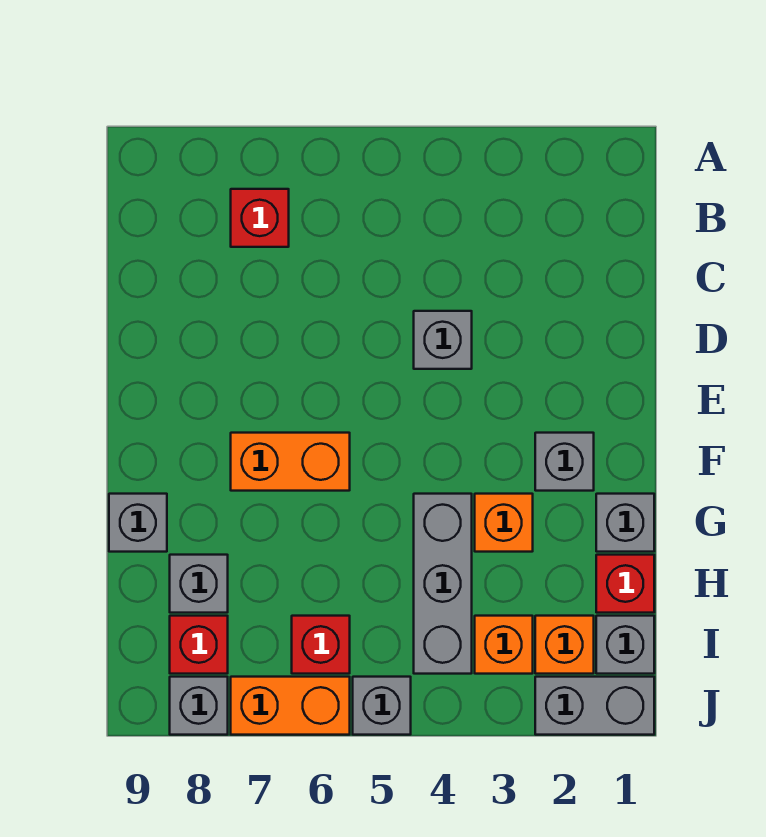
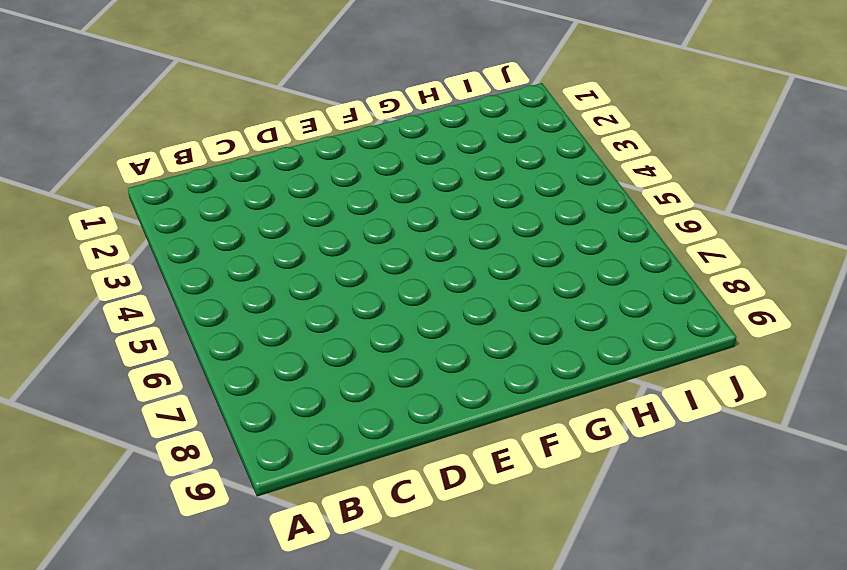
none -> red brick B7 level 1
none -> grey brick D4 level 1
none -> grey brick F2 level 1

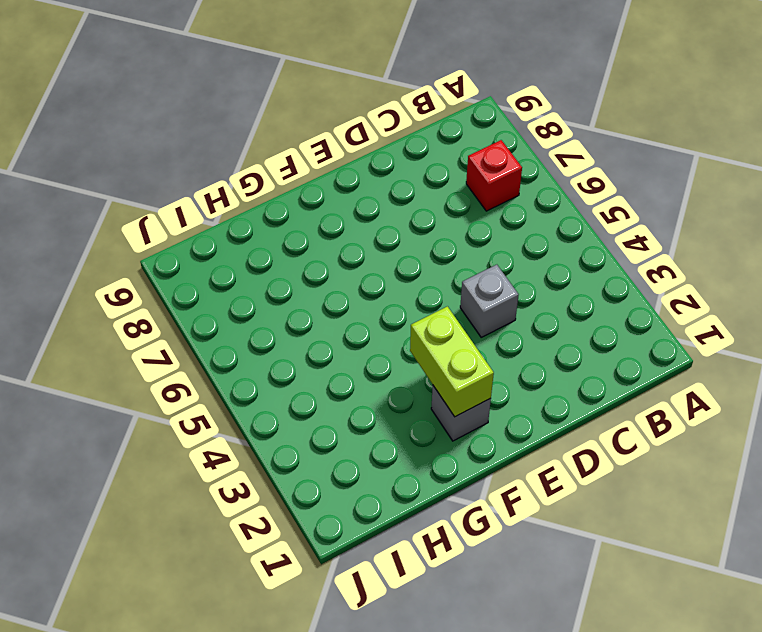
lime brick F2:F3 level 2 -> none
none -> orange brick F6:F7 level 1
none -> grey brick G1 level 1
none -> orange brick G3 level 1

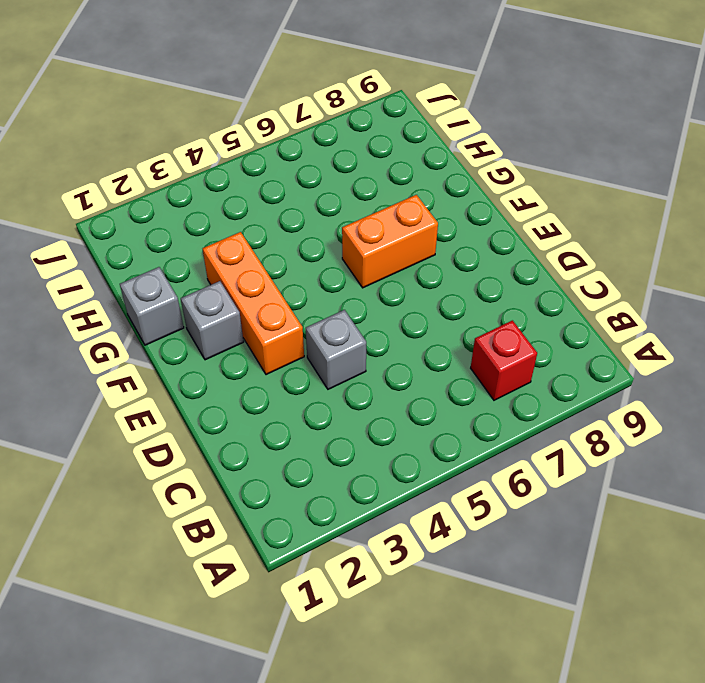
orange brick E3:G3 level 1 -> orange brick G3 level 1
none -> grey brick G4:I4 level 1
none -> grey brick G9 level 1
none -> red brick H1 level 1

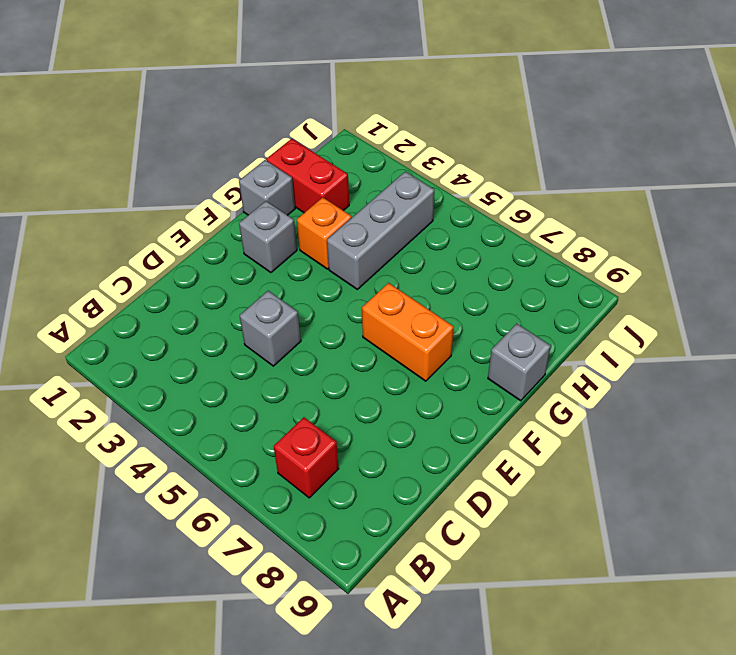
red brick H1:H2 level 1 -> red brick H1 level 1
none -> grey brick H8 level 1
none -> grey brick I1 level 1
none -> orange brick I2 level 1

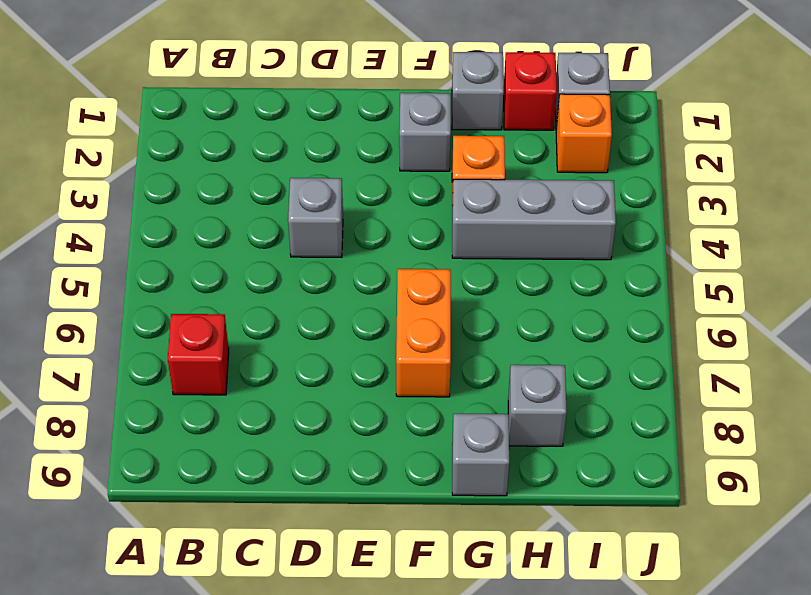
none -> orange brick I3 level 1
none -> red brick I6 level 1
none -> red brick I8 level 1

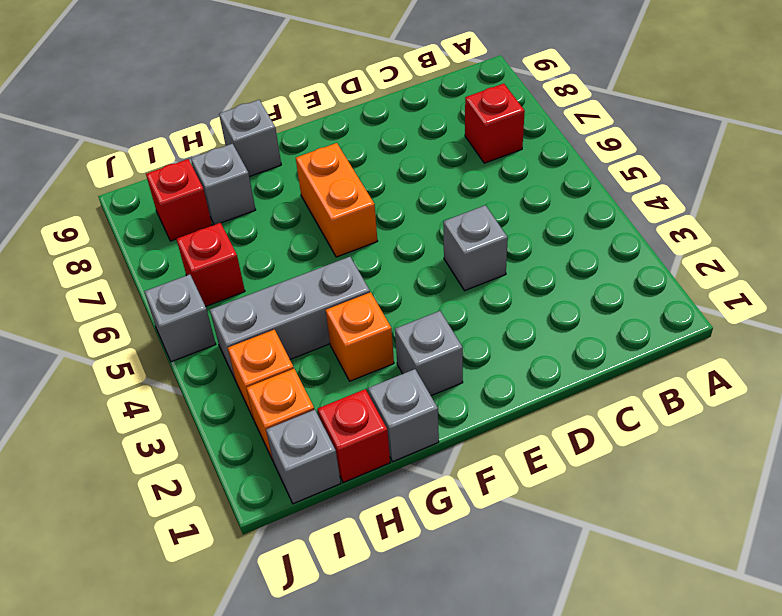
none -> grey brick J1:J2 level 1
none -> orange brick J6:J7 level 1
none -> grey brick J8 level 1

